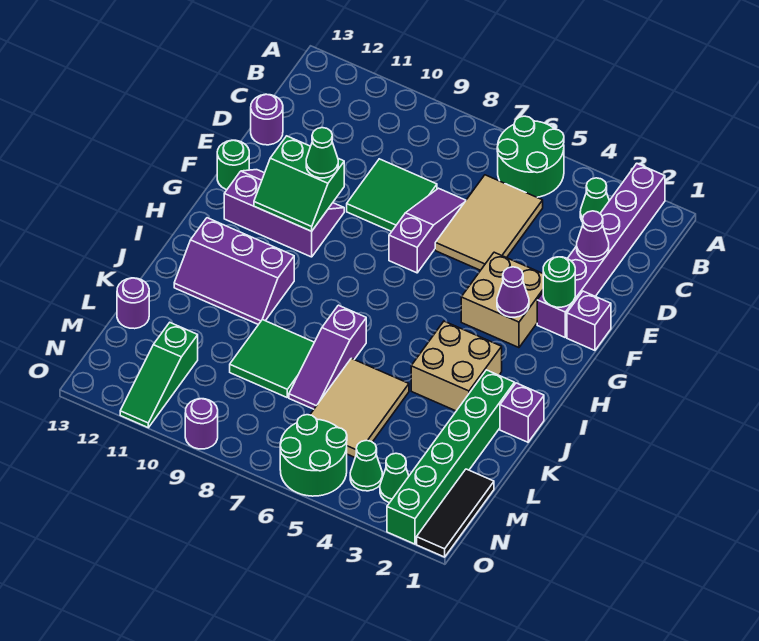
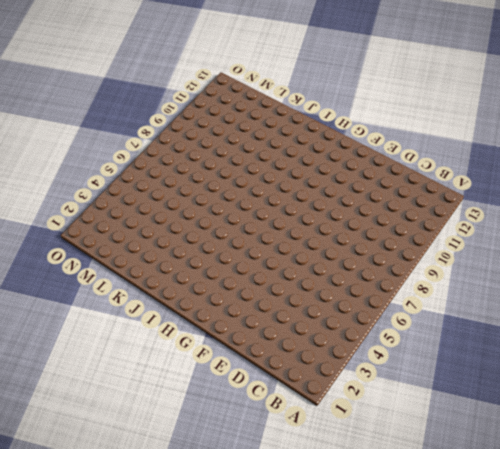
none -> purple brick A2:F2 level 1
none -> green round brick A5:B6 level 1
none -> green cone B3 level 1
none -> tan tile C5:E6 level 1

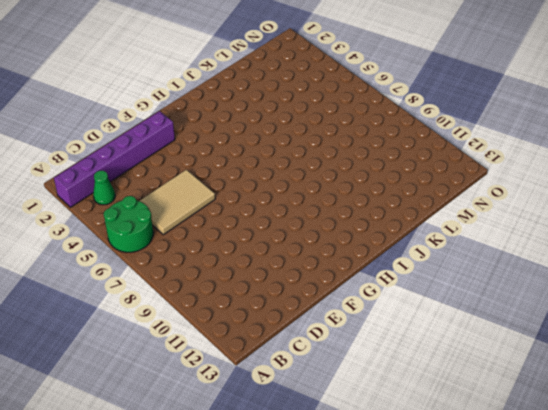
none -> purple slope D7:F7 level 1 top F
none -> green tile D8:E9 level 1
none -> purple round brick D13 level 1
none -> purple brick F1 level 1

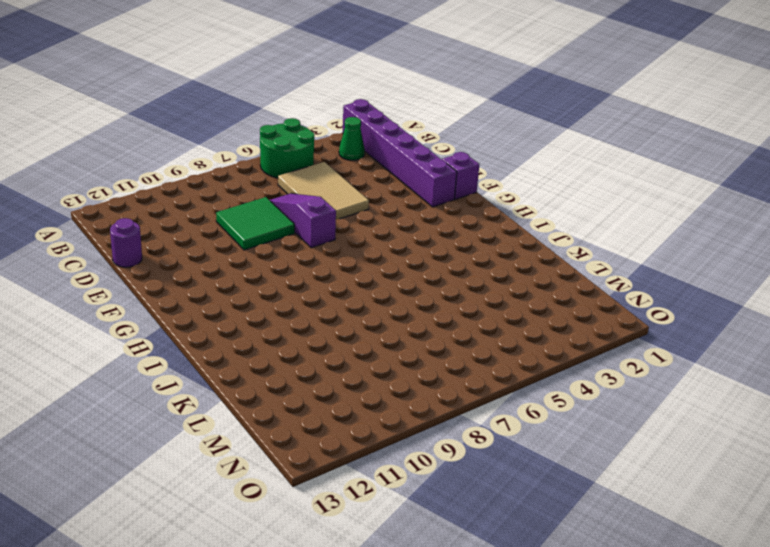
none -> tan brick F3:G4 level 1
none -> purple slope F10:G12 level 1 top G
none -> green round brick F13 level 1
none -> tan brick I3:J4 level 1

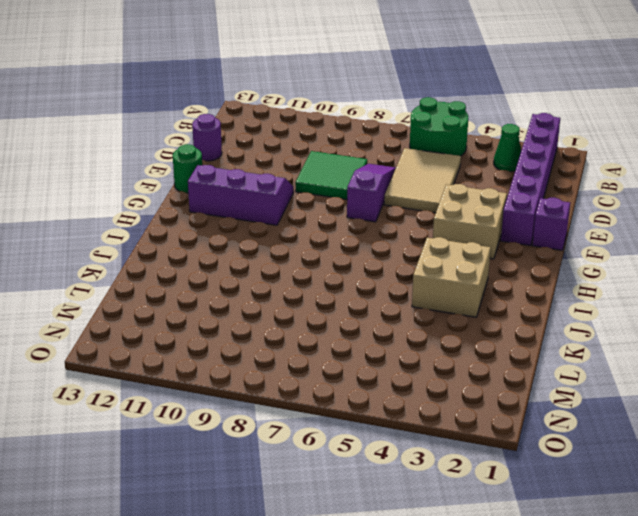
none -> purple slope I10:J12 level 1 top I
none -> purple brick J1 level 1
none -> green brick J2:O2 level 1
none -> purple slope J7:L7 level 1 top J

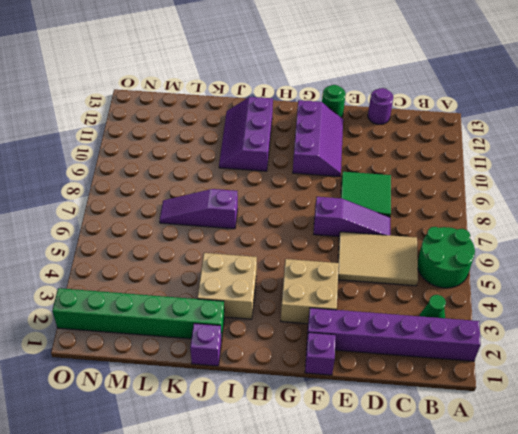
none -> tan tile K5:M6 level 1
none -> green tile K8:L9 level 1
none -> purple round brick L13 level 1
none -> black tile M1:O1 level 1

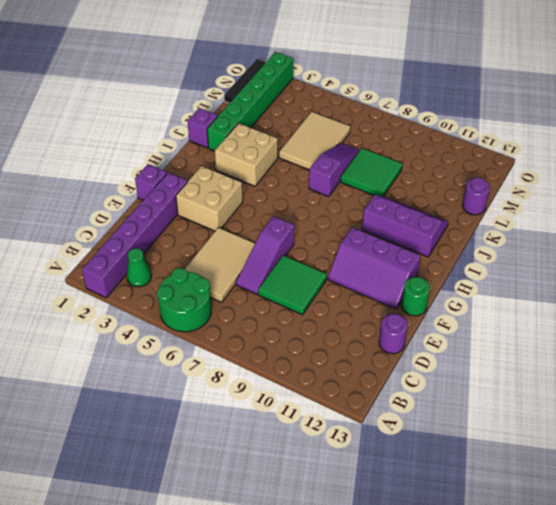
none -> green slope M11:O11 level 1 top M
none -> green cone N3 level 1
none -> green cone N4 level 1
none -> green round brick N5:O6 level 1

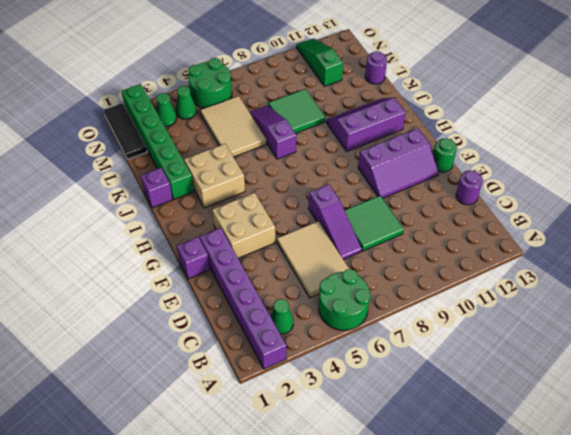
none -> purple round brick O9 level 1
none -> purple cone D2 level 2
none -> green round brick F2 level 2
none -> green slope F10:G11 level 2 top F

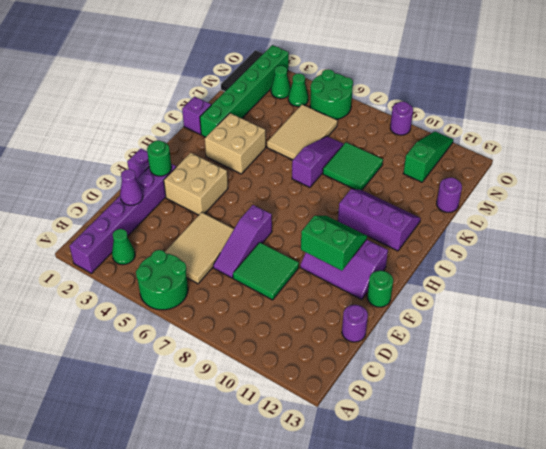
none -> purple cone G3 level 2
none -> green cone F10 level 3

